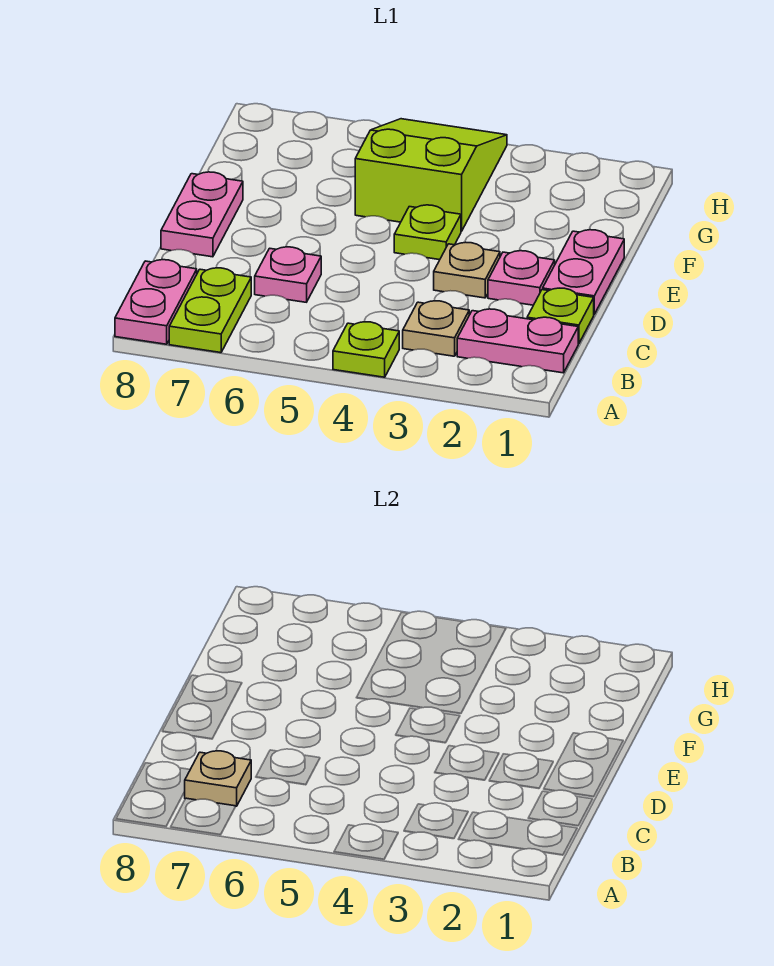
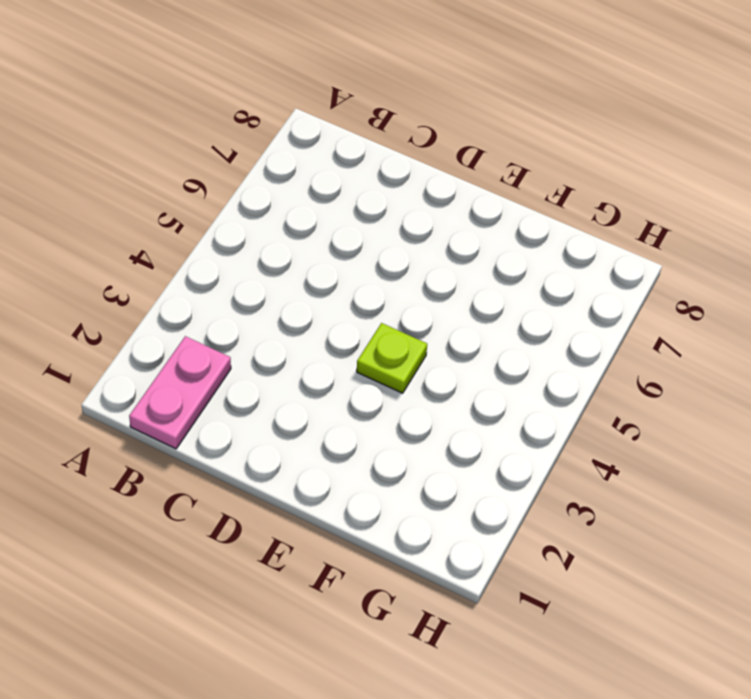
none -> lime plate A4 level 1
none -> lime plate A7:B7 level 1
none -> pink plate A8:B8 level 1

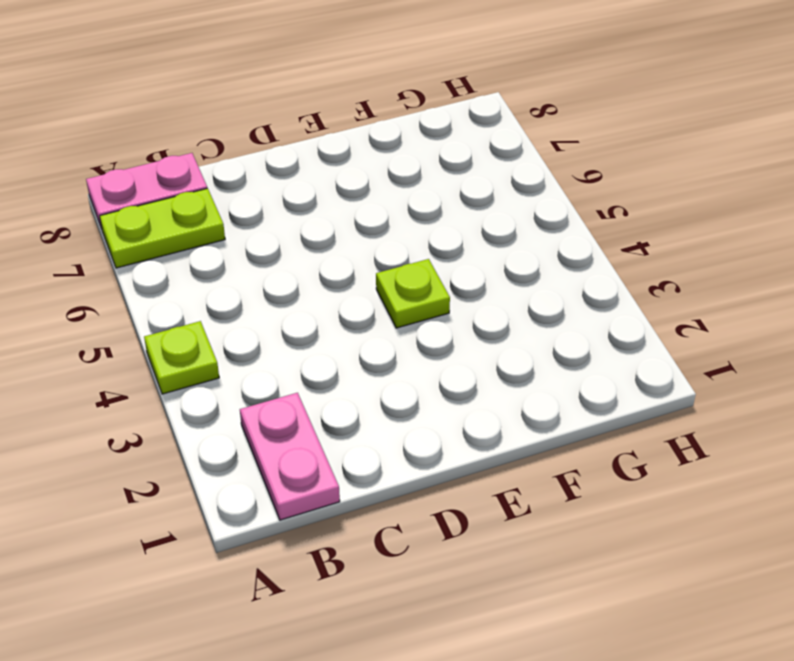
none -> tan plate B3 level 1
none -> lime plate C1 level 1
none -> pink plate C6 level 1

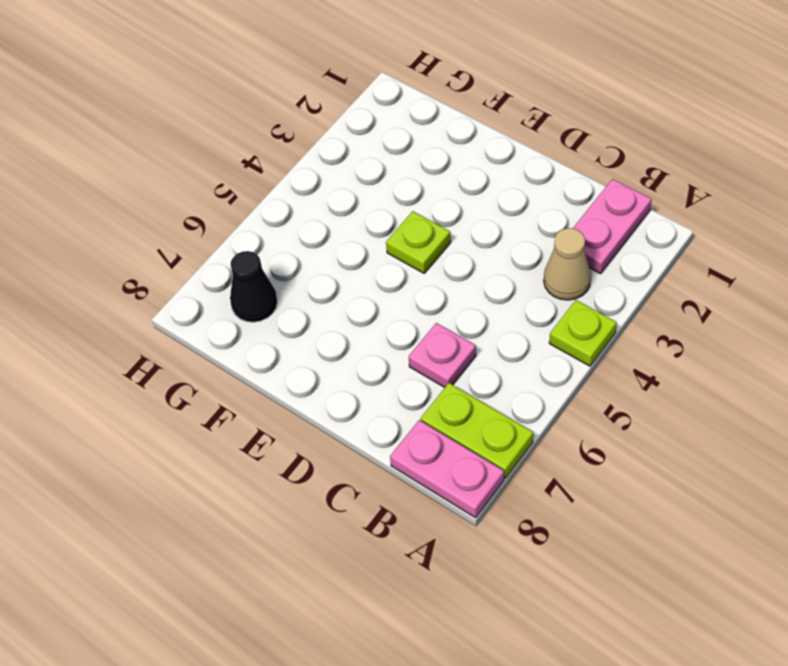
tan cone B3 level 1 -> tan plate B3 level 1
black cone G7 level 1 -> none
none -> lime plate C1 level 1
none -> pink plate D1:E1 level 1
none -> pink plate D2 level 1

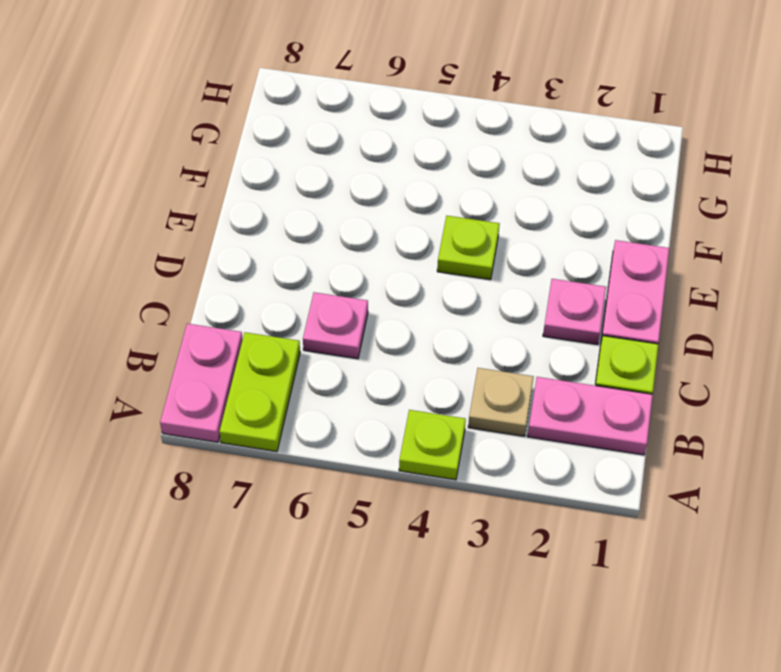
none -> tan plate D3 level 1
none -> pink plate D8:E8 level 1
none -> lime slope F4:H5 level 1 top F

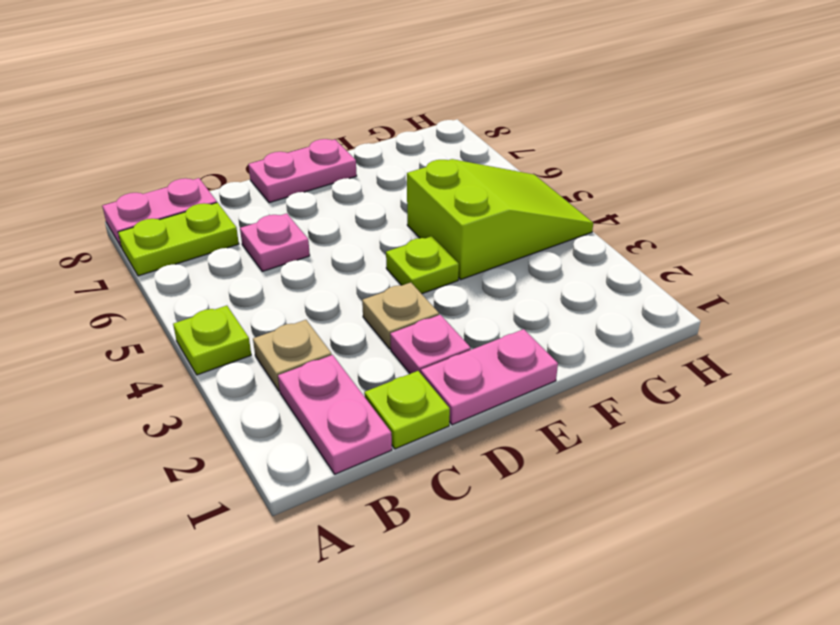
none -> tan plate B7 level 2

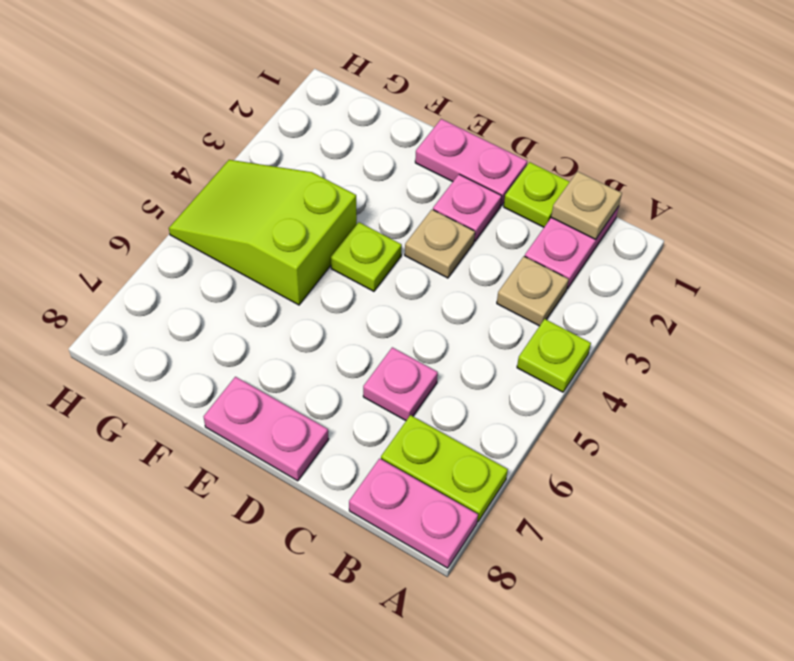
tan plate B1 level 2 -> tan plate B7 level 2

